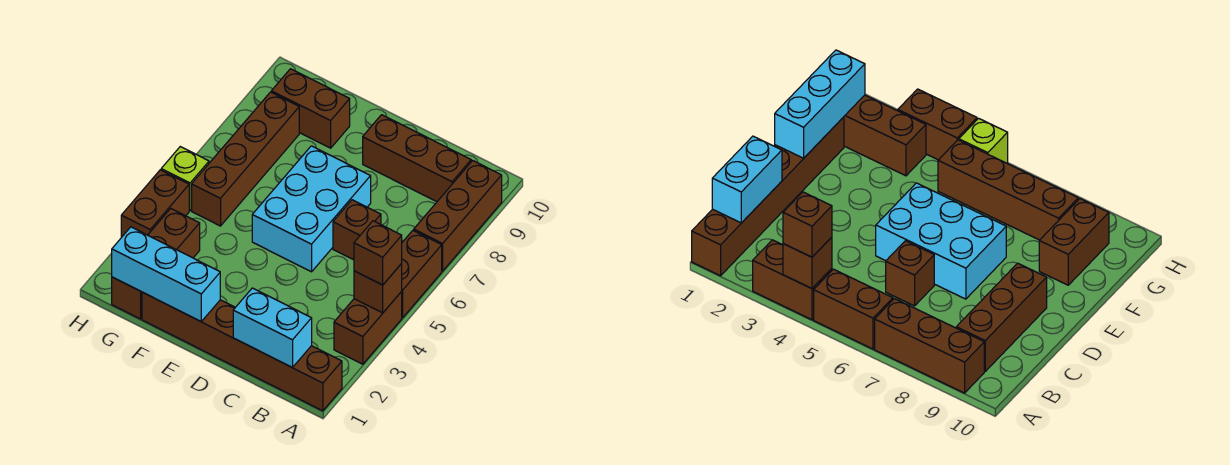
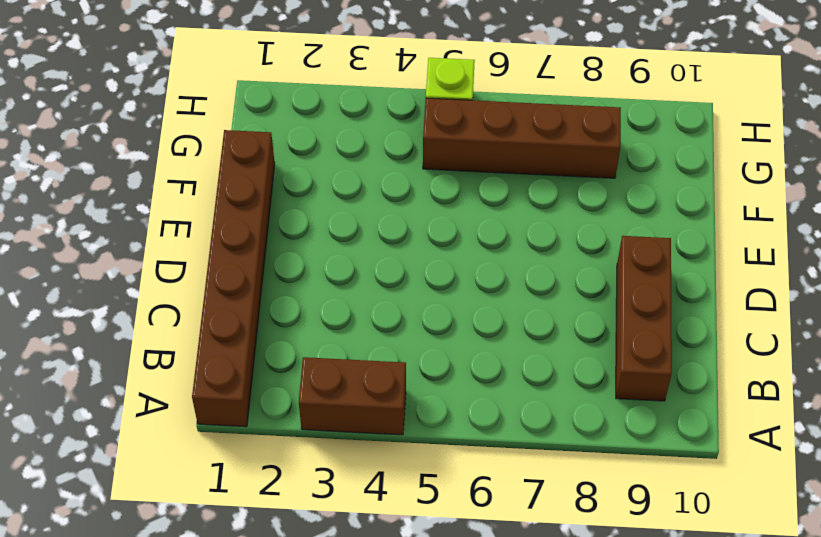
none -> brown brick A5:A6 level 1
none -> brown brick A7:A9 level 1
none -> brown brick C6 level 1

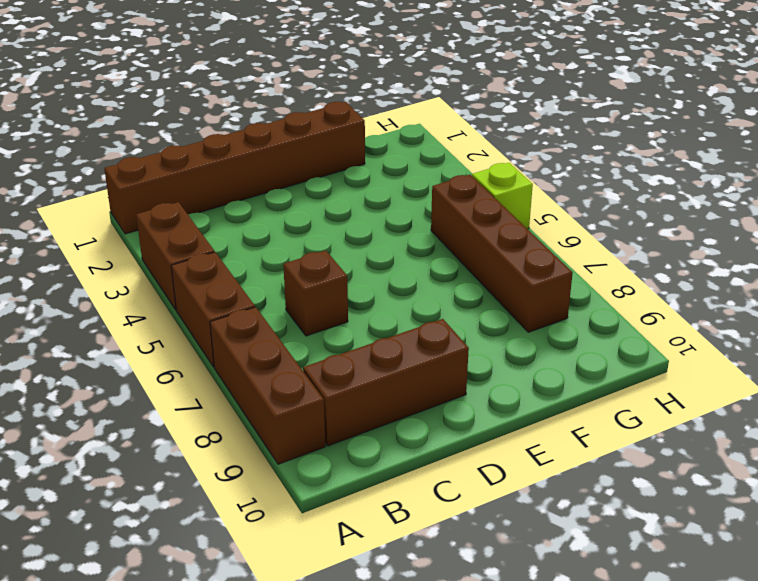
none -> cyan brick D5:E7 level 1
none -> brown brick F9:G9 level 1
none -> brown brick G1:G3 level 1

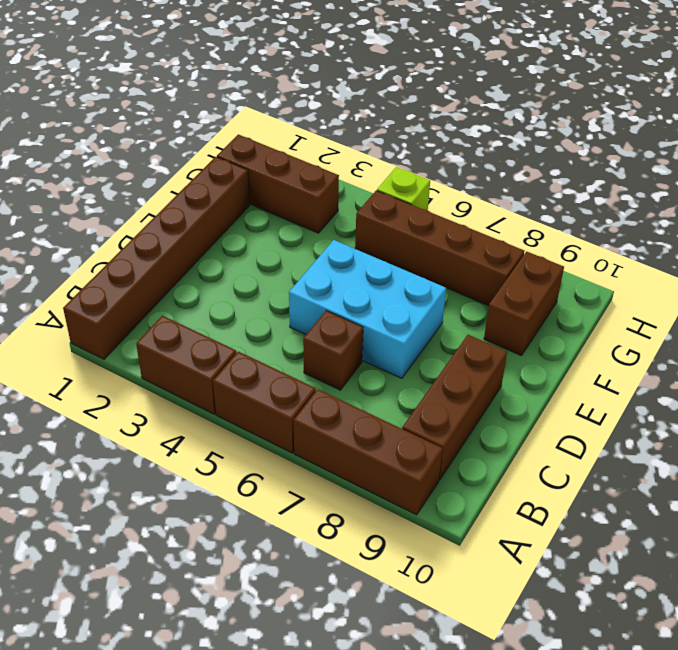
none -> brown brick H3:H4 level 1
none -> brown brick A4 level 2
none -> cyan brick B1:C1 level 2

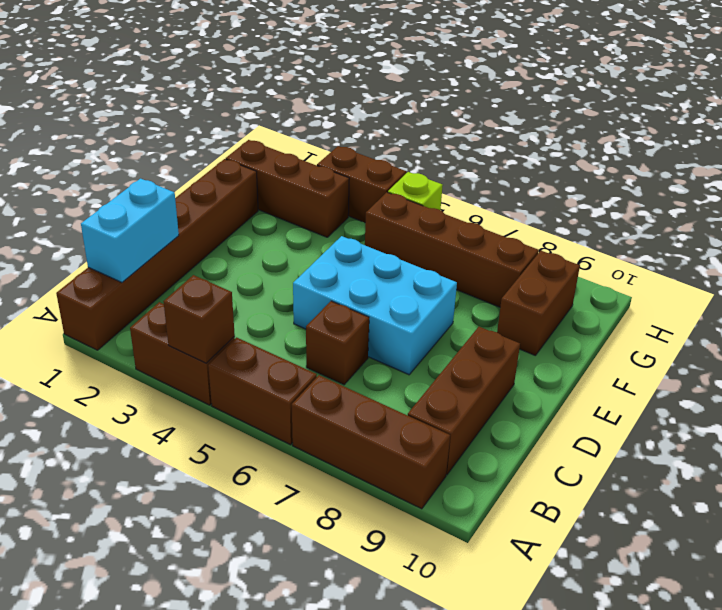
none -> cyan brick E1:G1 level 2
none -> brown brick A4 level 3

